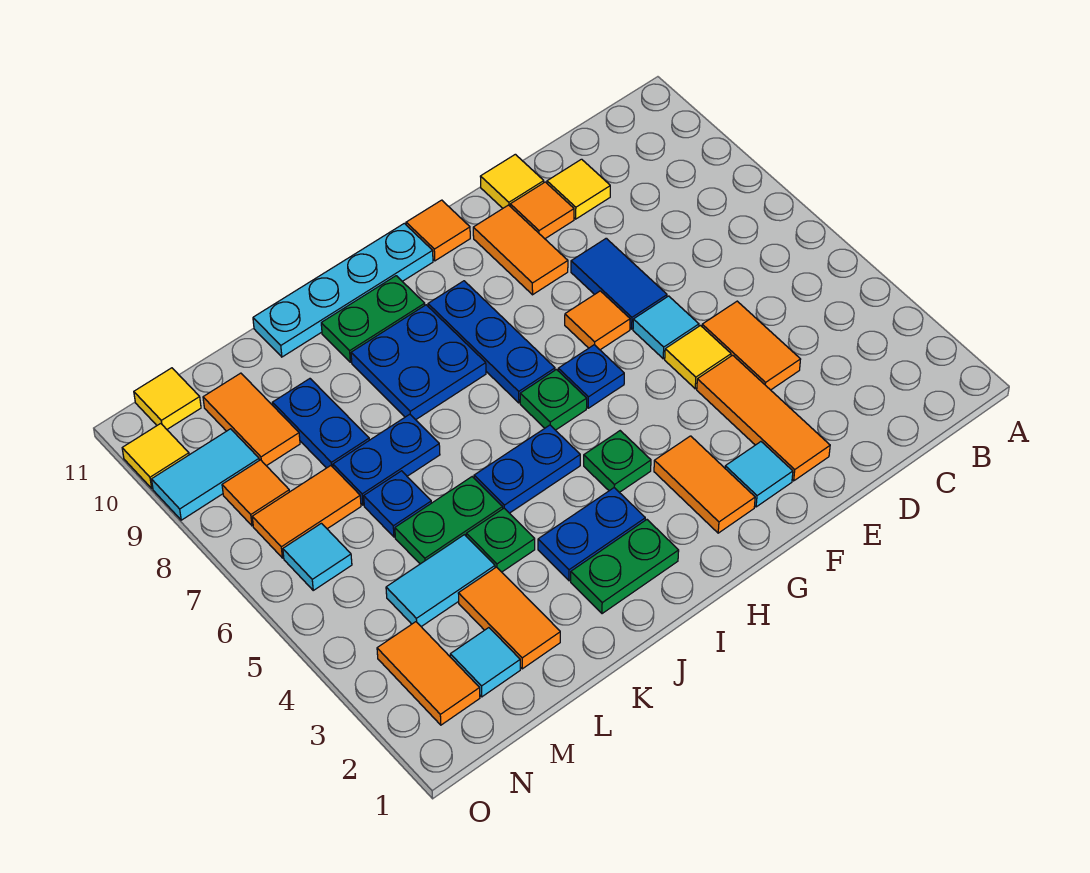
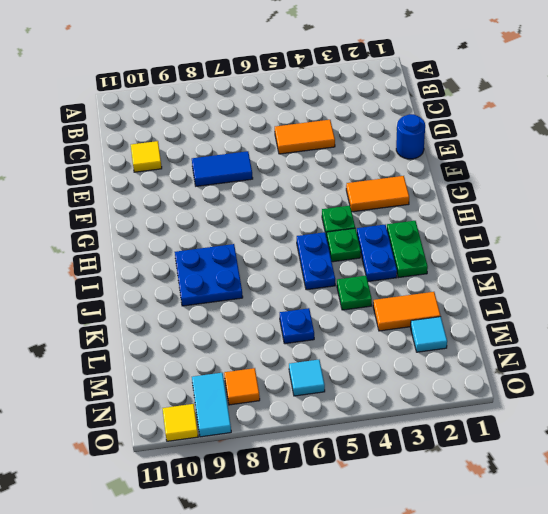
blue round brick E1 level 1 -> none
green plate I4 level 1 -> green plate H6 level 1
none -> orange tile E2:E4 level 1
none -> yellow tile E5 level 1
none -> cyan tile E6 level 1
none -> orange tile E10 level 1

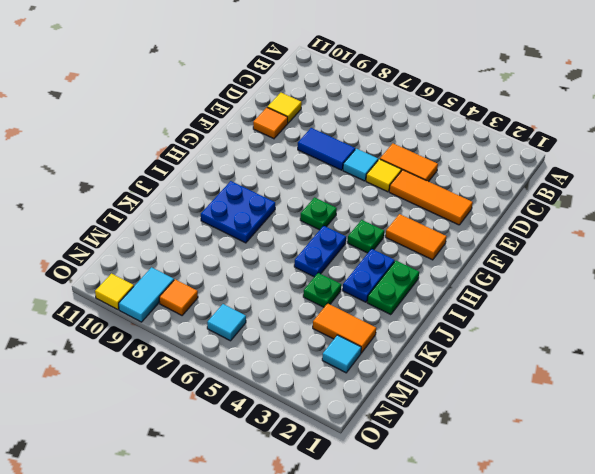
none -> yellow tile E11 level 1
none -> cyan tile F2 level 1
none -> orange tile F7 level 1
none -> orange tile F9:F10 level 1

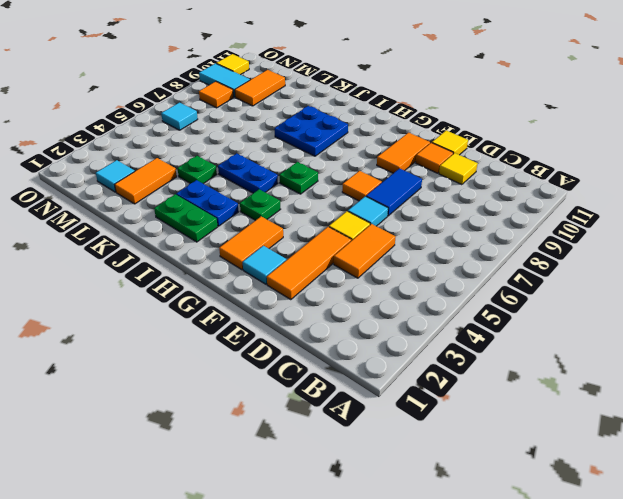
none -> blue plate G6 level 1
none -> orange tile G11 level 1
none -> blue plate H7:H9 level 1
none -> cyan plate H11:K11 level 1

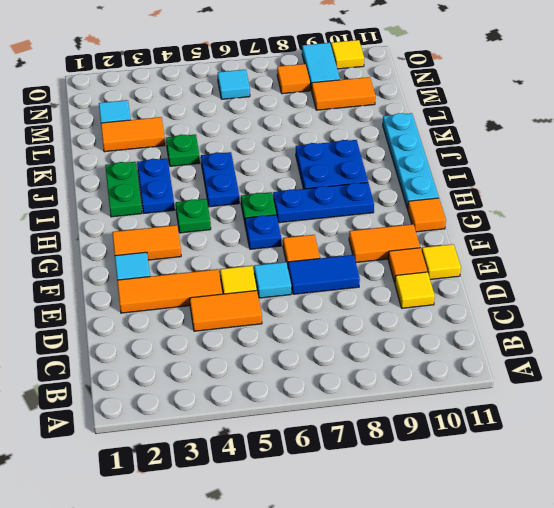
none -> green plate I10:J10 level 1
none -> green plate K5:L5 level 1
none -> blue plate K7:L7 level 1
none -> cyan tile L4:M4 level 1

